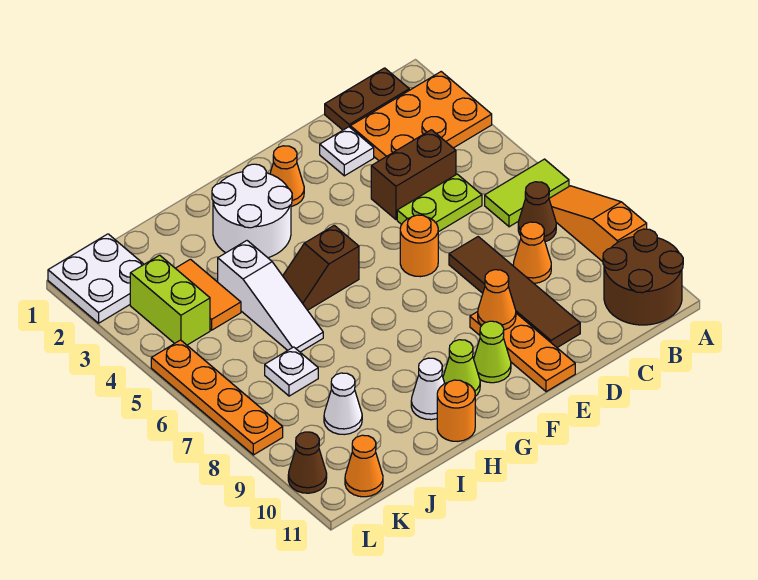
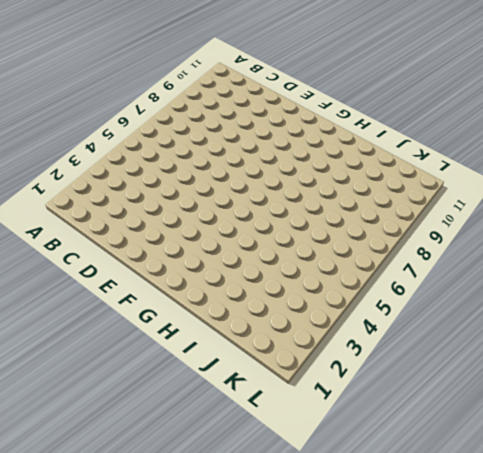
none -> orange plate A2:C3 level 1
none -> lime tile A6:B6 level 1
none -> orange slope A7:A9 level 1 top 9
none -> brown round brick A10:B11 level 1

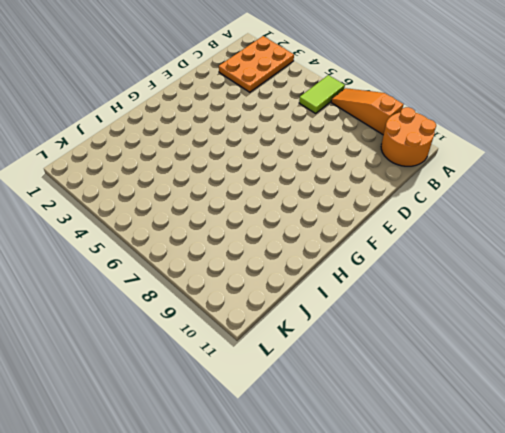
orange round brick A10:B11 level 1 -> brown round brick A10:B11 level 1
none -> brown plate B1:C1 level 1
none -> brown cone B7 level 1
none -> brown brick C4:D4 level 1
none -> lime plate C5:D5 level 1

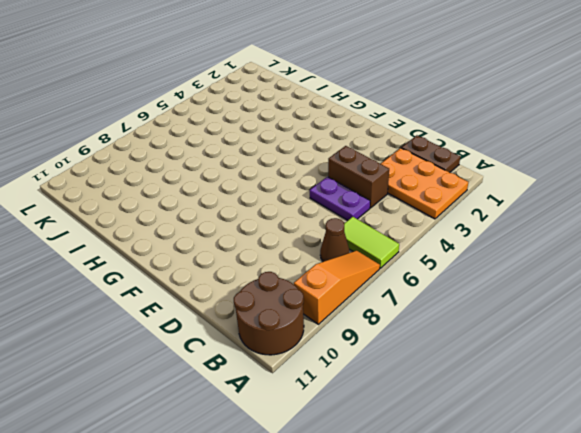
purple plate C5:D5 level 1 -> lime plate C5:D5 level 1
none -> orange cone C8 level 1
none -> white plate D2 level 1
none -> brown tile D7:D10 level 1
none -> orange round brick E6 level 1

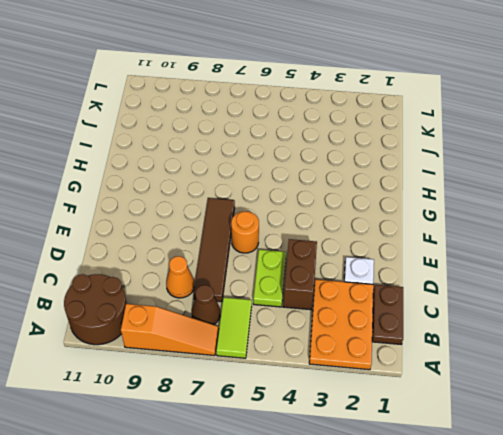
brown tile C7:F7 level 1 -> brown tile D7:D10 level 1
none -> orange plate E9:E11 level 1
none -> orange cone F2 level 1
none -> lime cone F10 level 1
none -> white round brick G2:H3 level 1

